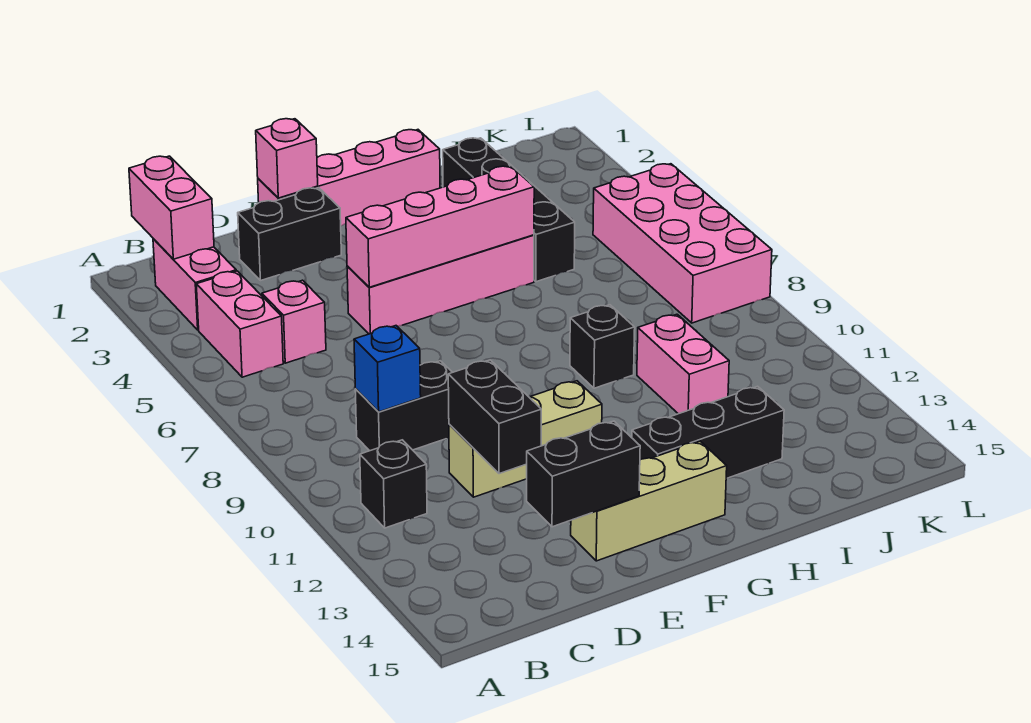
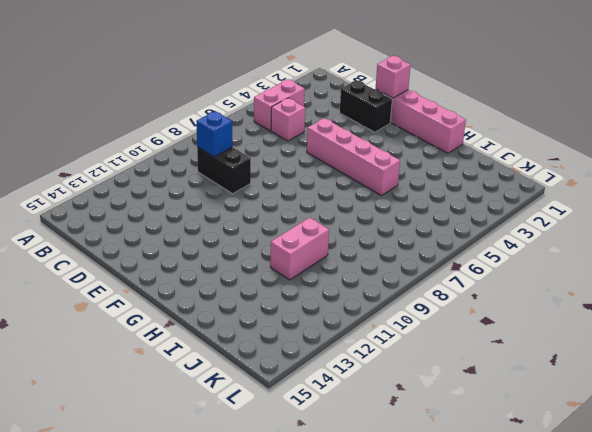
none -> pink brick B2:B3 level 1
none -> black brick B11 level 1
none -> tan brick D11:F11 level 1

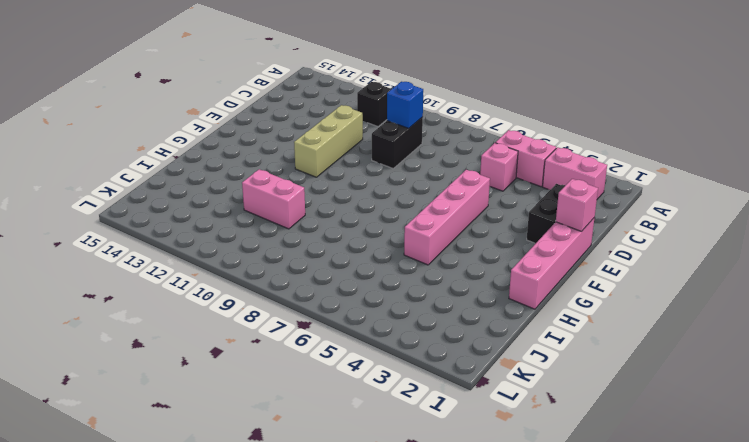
none -> tan brick E14:G14 level 1
none -> black brick G13:I13 level 1
none -> black brick H9 level 1

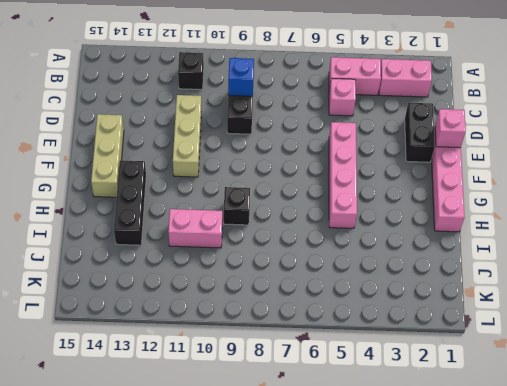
none -> black brick I2:I5 level 1
none -> pink brick K5:L8 level 1
none -> pink brick B1:B2 level 2

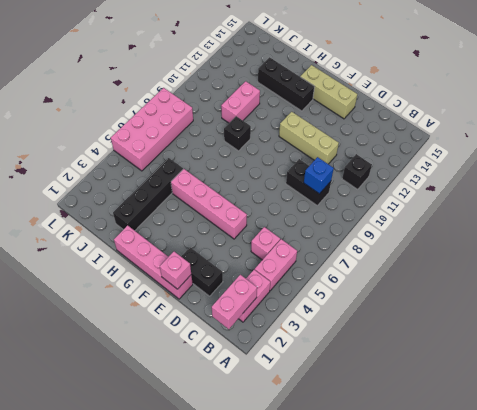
none -> black brick D11:D12 level 2
none -> black brick D14:E14 level 2
none -> pink brick E5:H5 level 2

